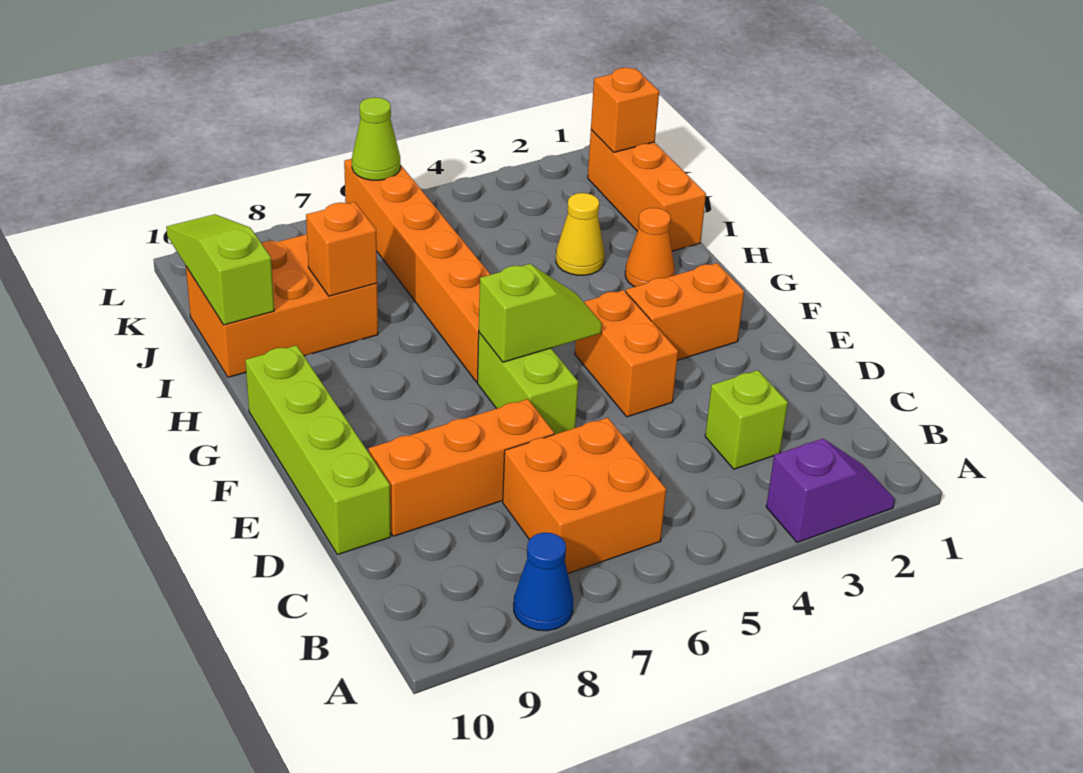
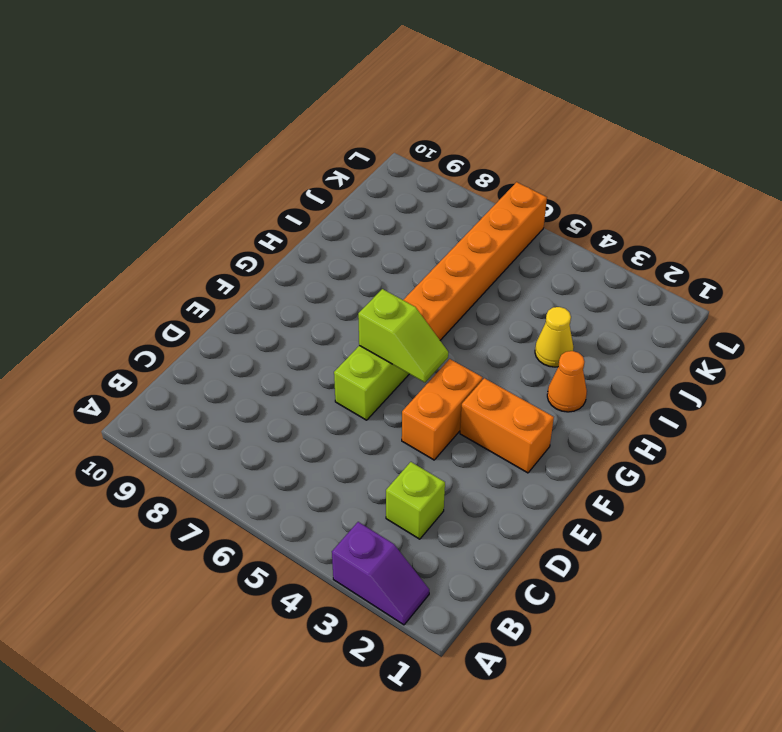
none -> blue cone A8 level 1
none -> orange brick B6:C7 level 1
none -> orange brick D7:D9 level 1

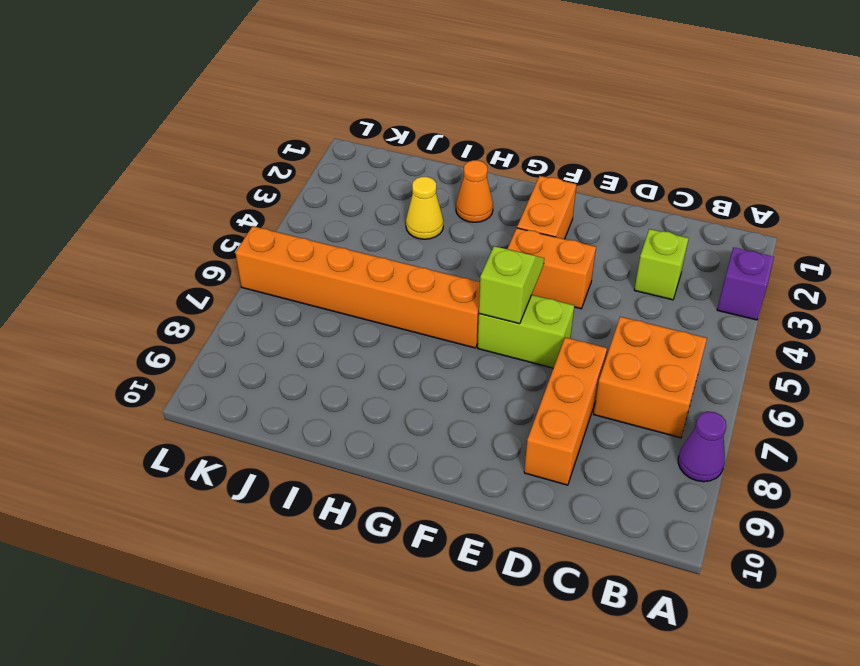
purple cone A8 level 1 -> blue cone A8 level 1
none -> lime brick D10:G10 level 1
none -> orange brick I1:K1 level 1
none -> orange brick I8:J10 level 1

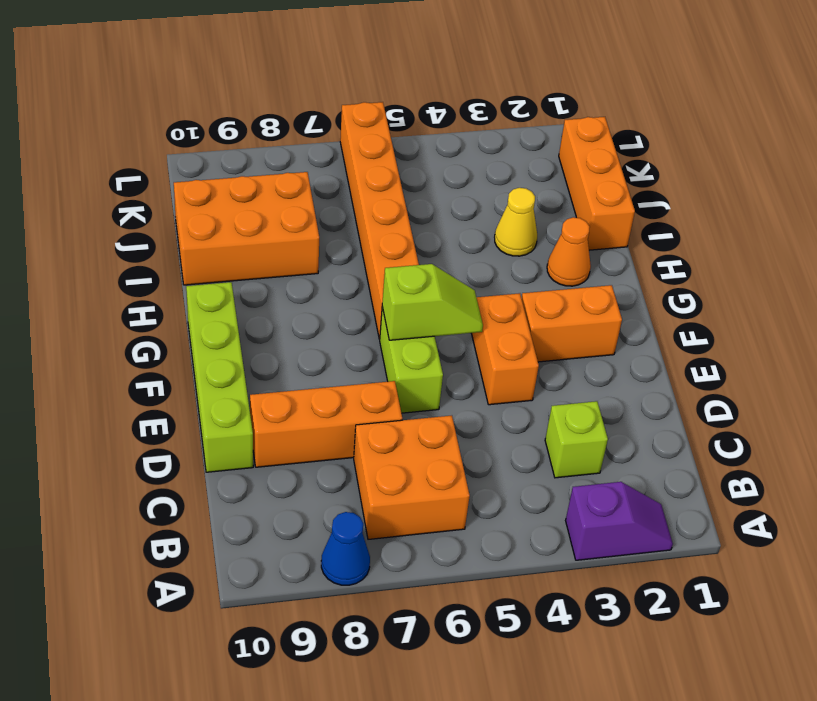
none -> orange brick I8 level 2
none -> lime slope I10:K10 level 2 top I
none -> orange brick K1 level 2

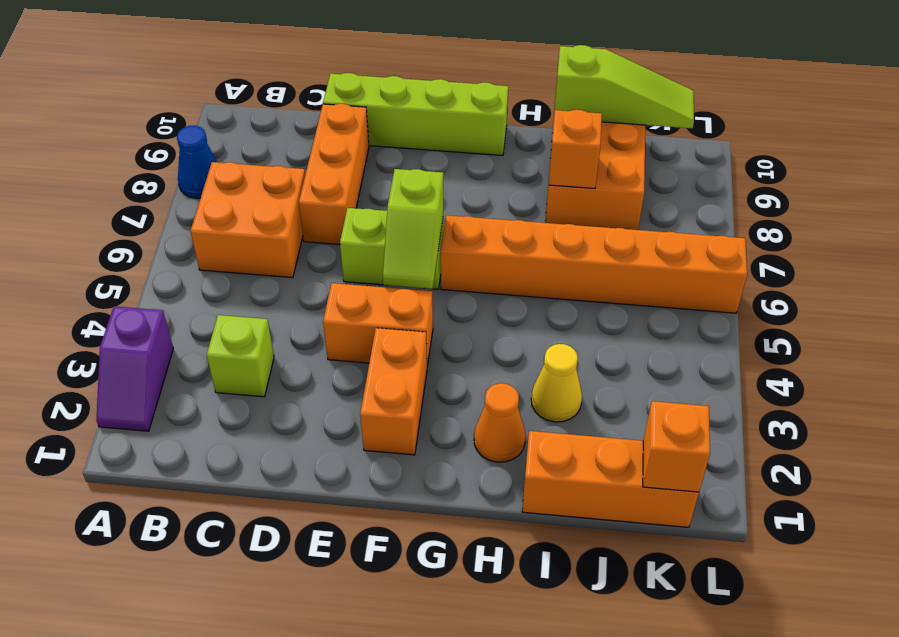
none -> lime cone L6 level 2

